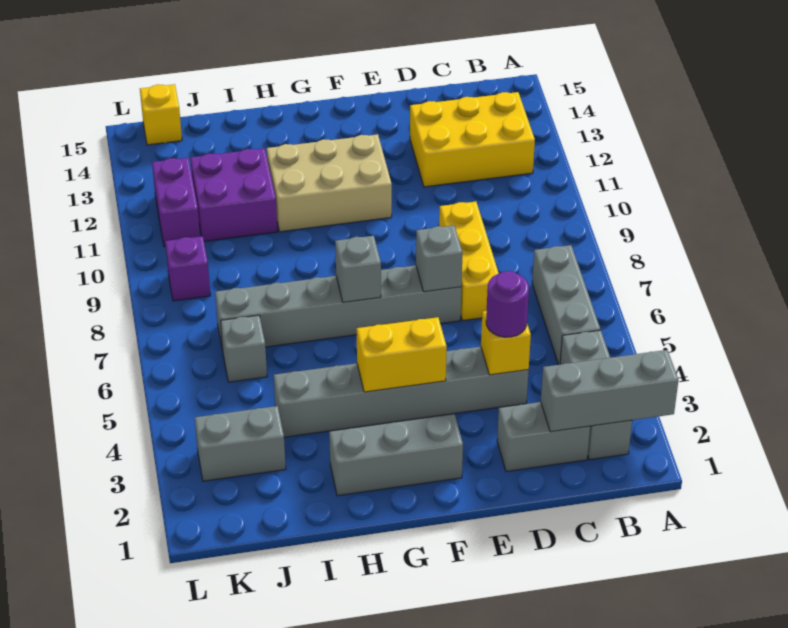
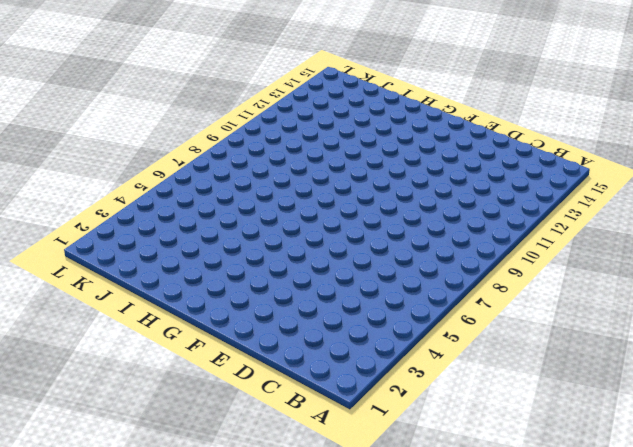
none -> grey brick B2:B4 level 1
none -> grey brick B5:B7 level 1
none -> yellow brick B12:D13 level 1

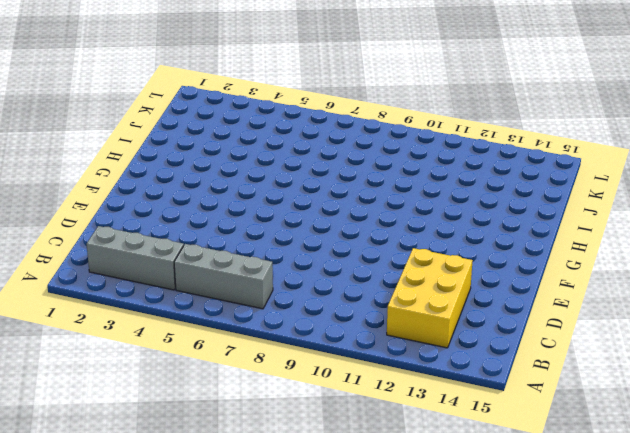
none -> grey brick C2:D2 level 1
none -> grey brick D4:I4 level 1
none -> yellow brick D7:D9 level 1

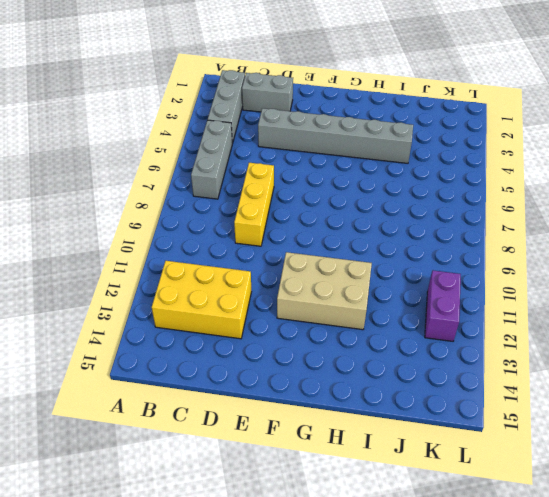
none -> grey brick E7:J7 level 1
none -> grey brick F2:H2 level 1
none -> purple brick I11:J12 level 1

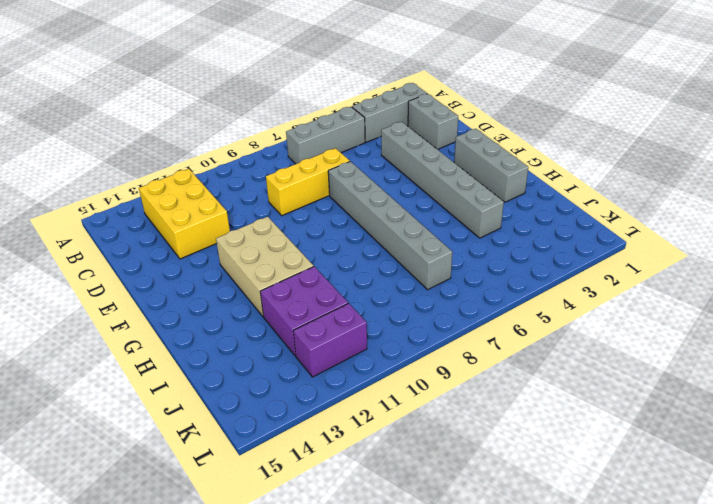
none -> grey brick J3:K3 level 1
none -> grey brick J6 level 1
none -> purple brick K9 level 1

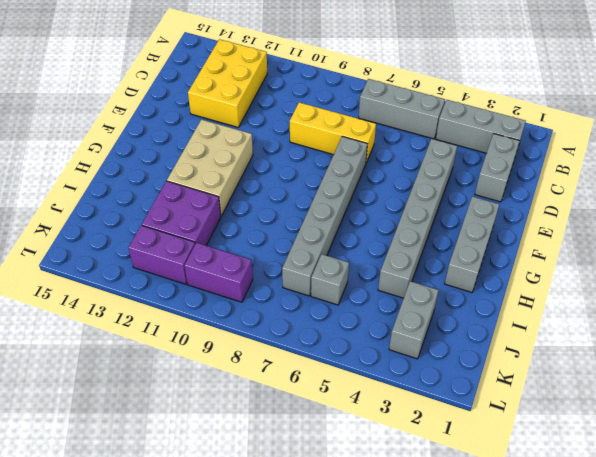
purple brick K9:K10 level 1 -> purple brick K9 level 1
none -> yellow brick K15 level 1
none -> grey brick A2:C2 level 2
none -> yellow brick D4 level 2

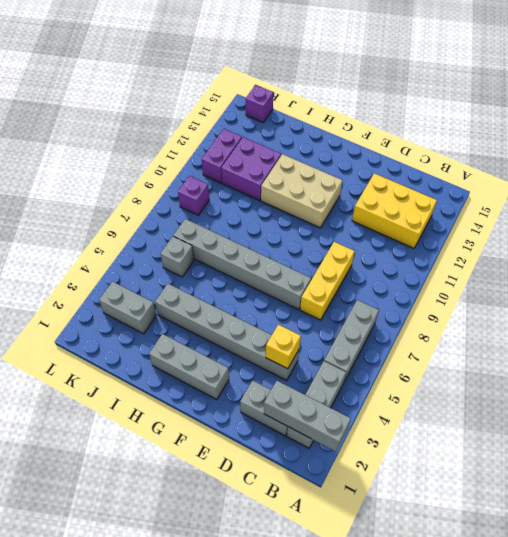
purple brick K15 level 1 -> yellow brick K15 level 1
none -> grey brick E7 level 2
none -> yellow brick F4:G4 level 2
none -> grey brick G7 level 2

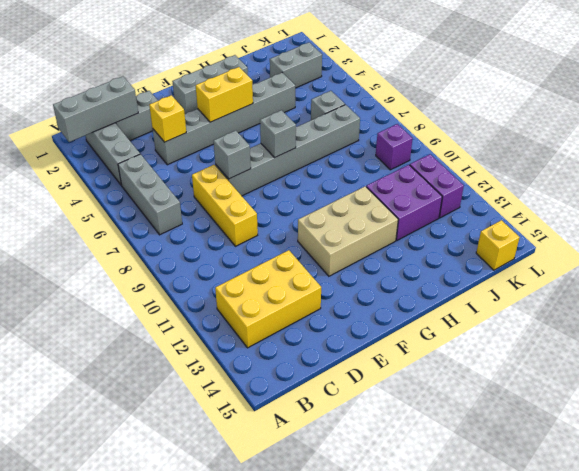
none -> purple round brick D4 level 3

